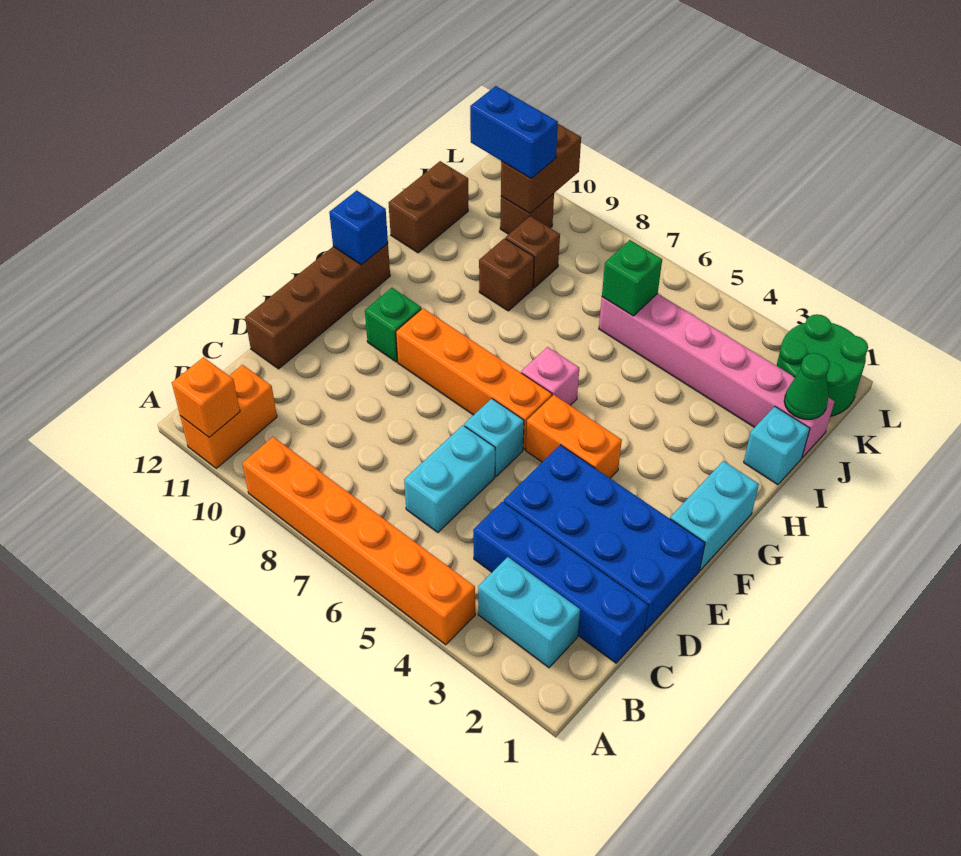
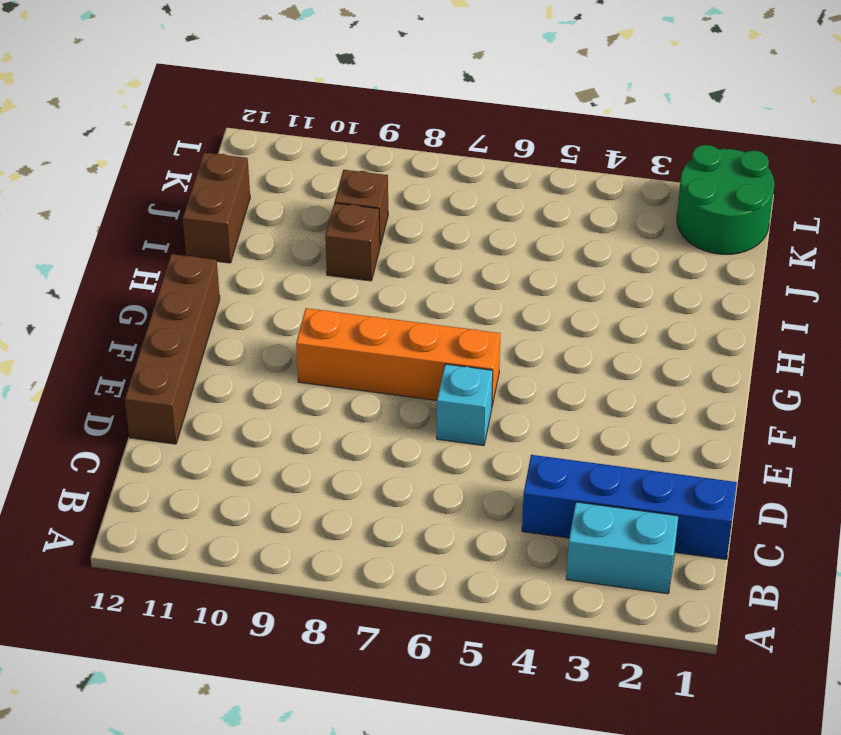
none -> orange brick A4:A9 level 1
none -> orange brick A11:B11 level 1
none -> cyan brick C6:D6 level 1

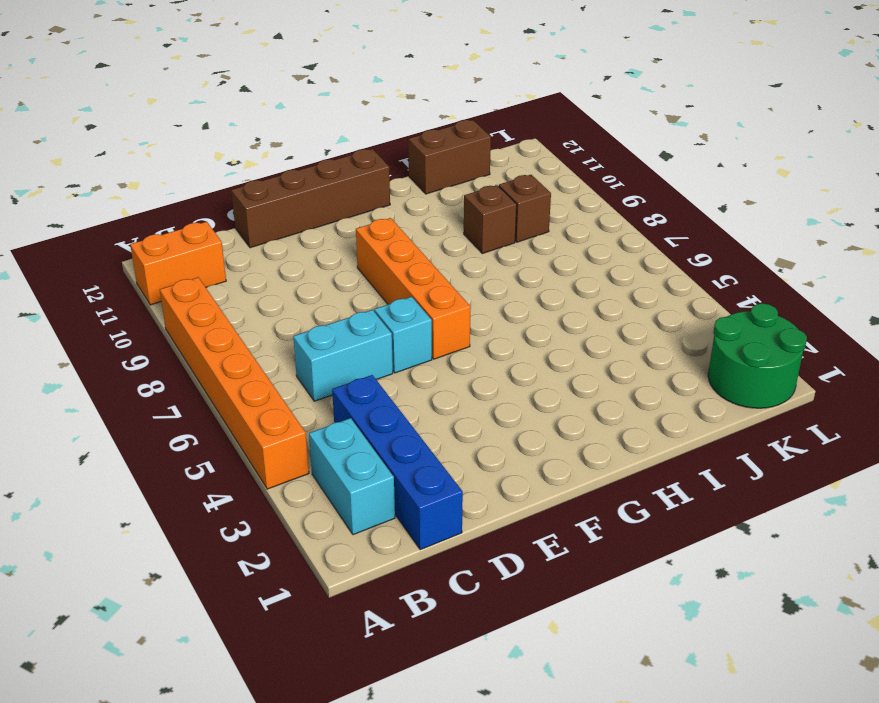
none -> blue brick D1:E4 level 1
none -> cyan brick F1:G1 level 1
none -> orange brick F4:F5 level 1

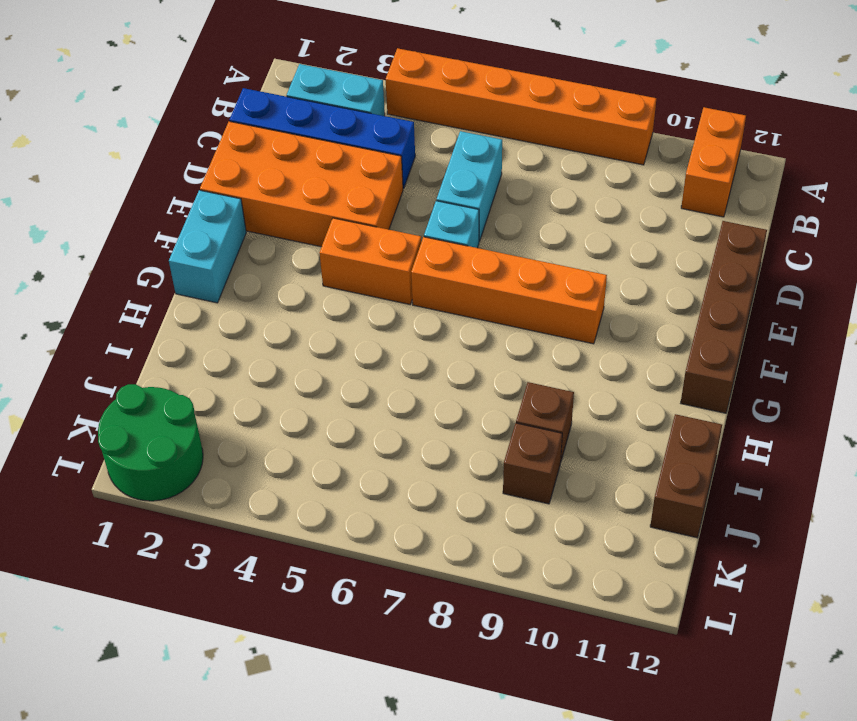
orange brick D1:E4 level 1 -> blue brick D1:E4 level 1
none -> green brick F10 level 1
none -> pink brick G6 level 1
none -> cyan brick I1 level 1

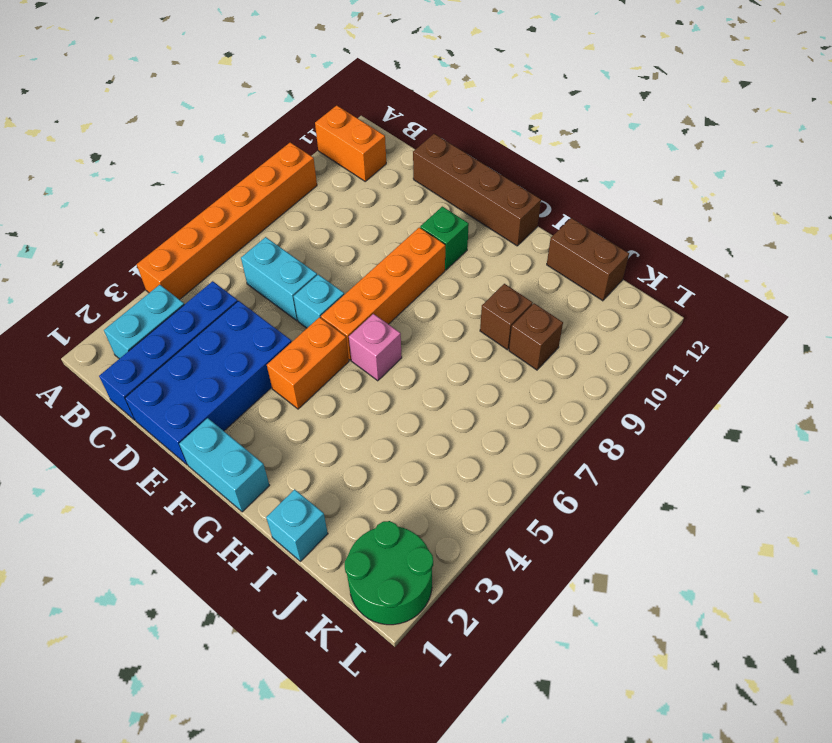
none -> pink brick J1:J6 level 1
none -> brown brick K10 level 1
none -> orange brick A11 level 2

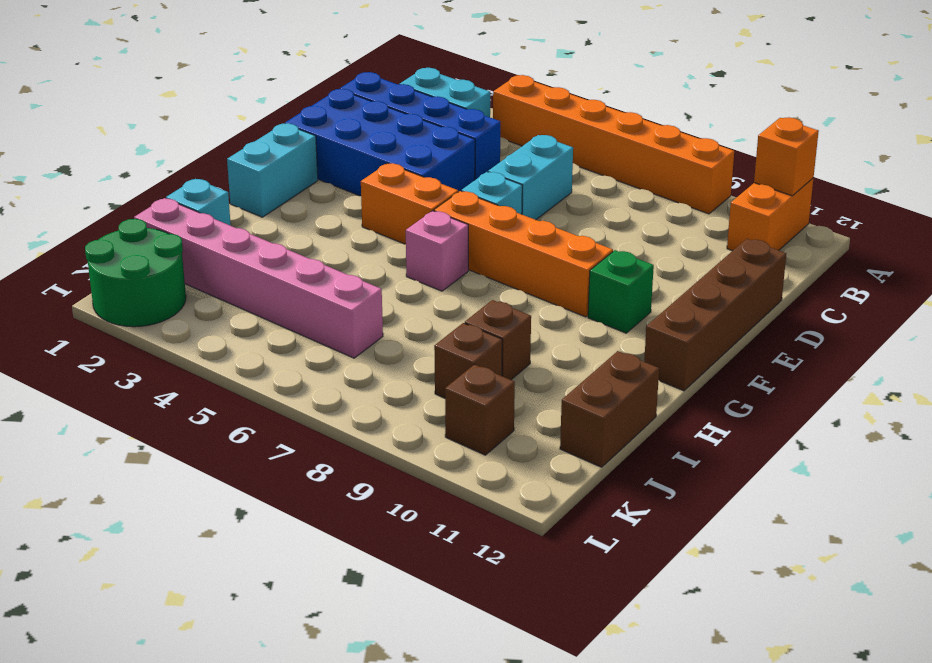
none -> blue brick G12 level 2
none -> green cone J1 level 2
none -> green brick J6 level 2

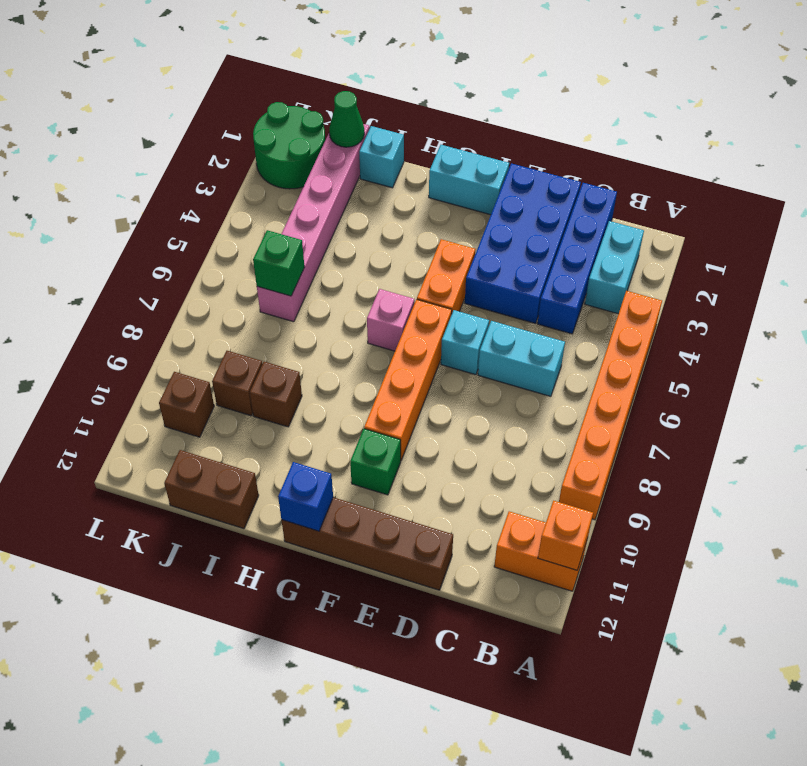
none -> brown brick K10:L10 level 2
none -> blue brick K10:K11 level 3

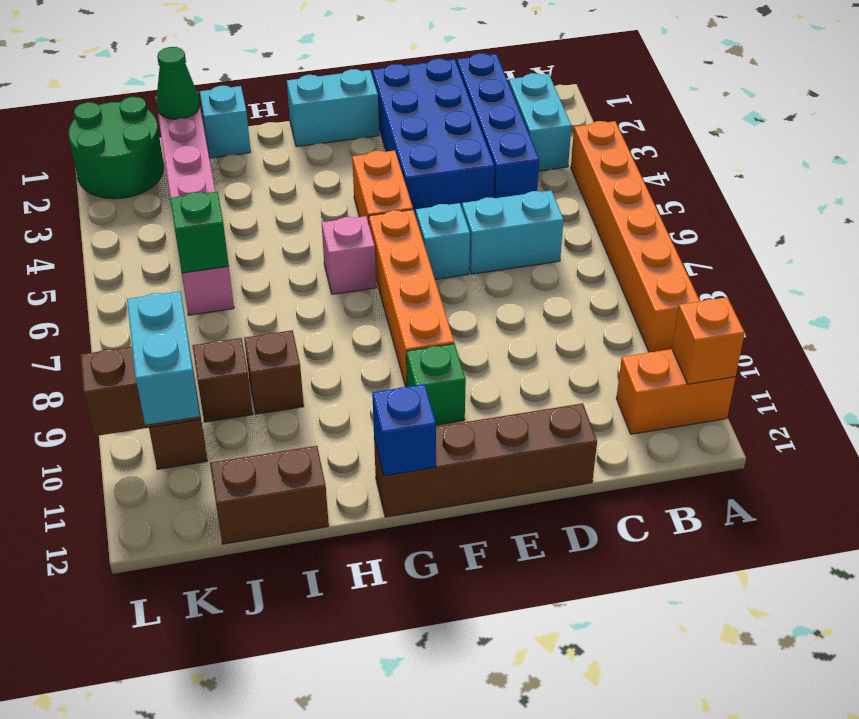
cyan brick K10:K11 level 3 -> blue brick K10:K11 level 3

